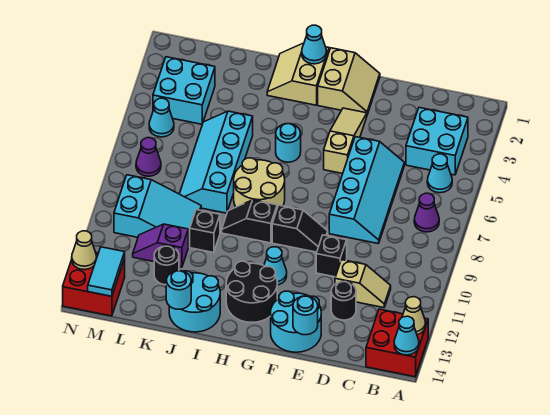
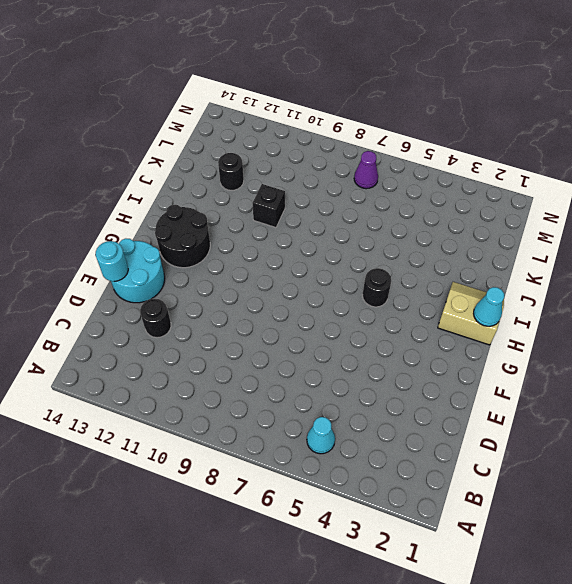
black round brick H5 level 1 -> cyan round brick H5 level 1
none -> red brick A13:B14 level 1
none -> cyan brick B3:C4 level 1
none -> purple cone B7 level 1
none -> tan slope C11:D11 level 1 top D

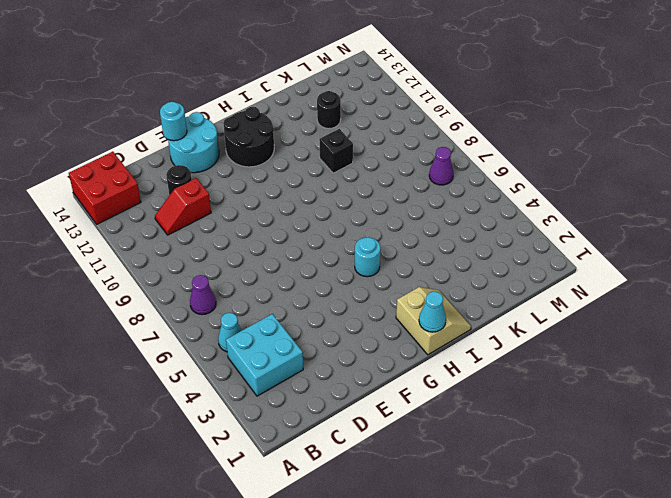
red slope C11:D11 level 1 top D -> tan slope C11:D11 level 1 top D
none -> cyan slope D5:E8 level 1 top E
none -> black brick E10 level 1
none -> tan slope F1:G2 level 1 top G
none -> tan slope F3:F5 level 1 top 5

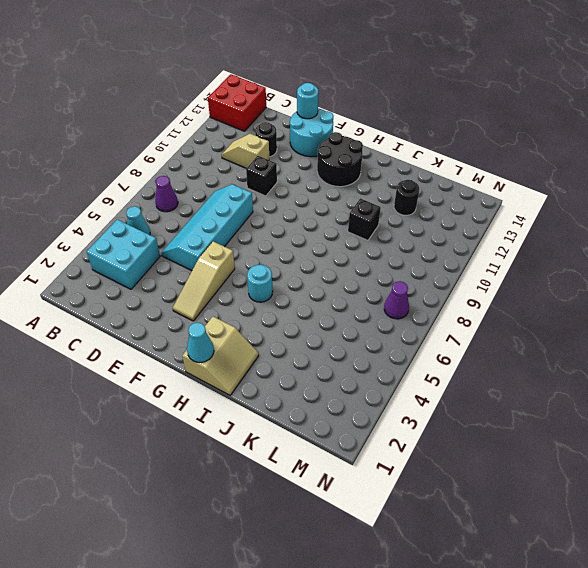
none -> tan slope F1:G2 level 1 top G
none -> black slope F9:G9 level 1 top G
none -> cyan cone G11 level 1
none -> tan round brick H7:I8 level 1

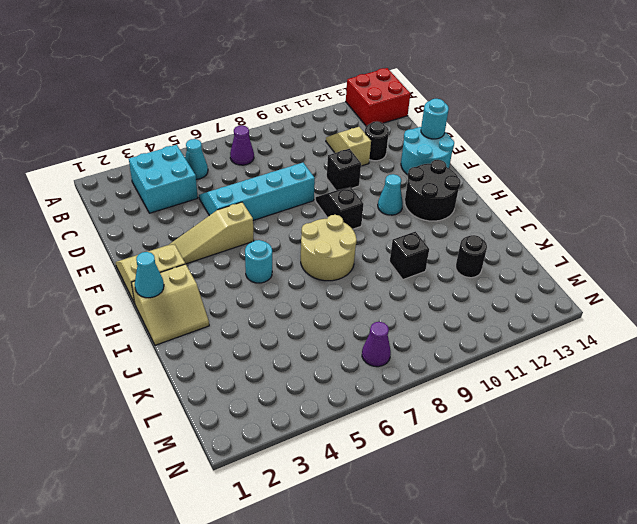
none -> black slope H9:I9 level 1 top H
none -> cyan round brick I13:J14 level 1
none -> cyan slope J5:K8 level 1 top J
none -> cyan slope K9:M10 level 1 top M

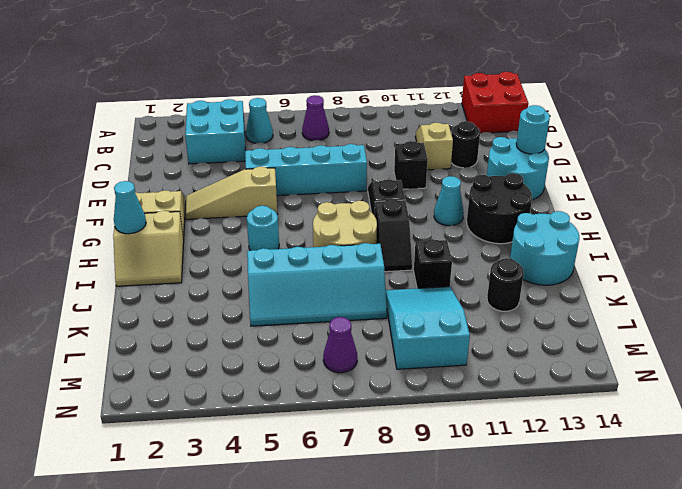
none -> purple slope K11:L11 level 1 top K
none -> cyan brick L3:M4 level 1
none -> cyan cone M5 level 1
none -> red brick M13:N14 level 1

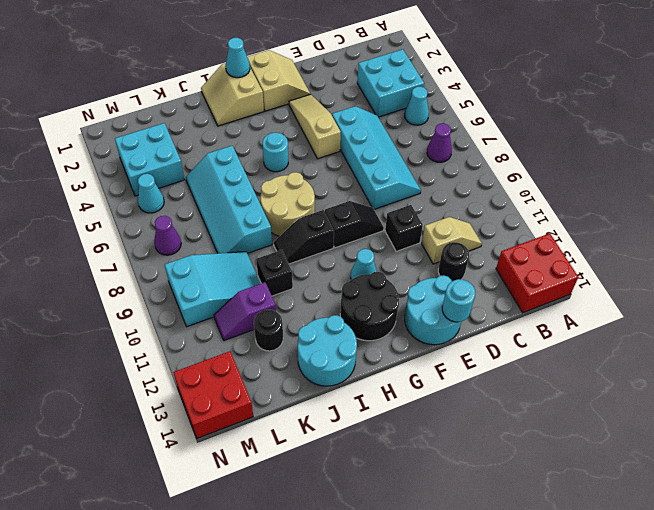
none -> tan cone A13 level 2
none -> cyan cone A14 level 2
none -> cyan round brick J14 level 2
none -> cyan tile M13:M14 level 2

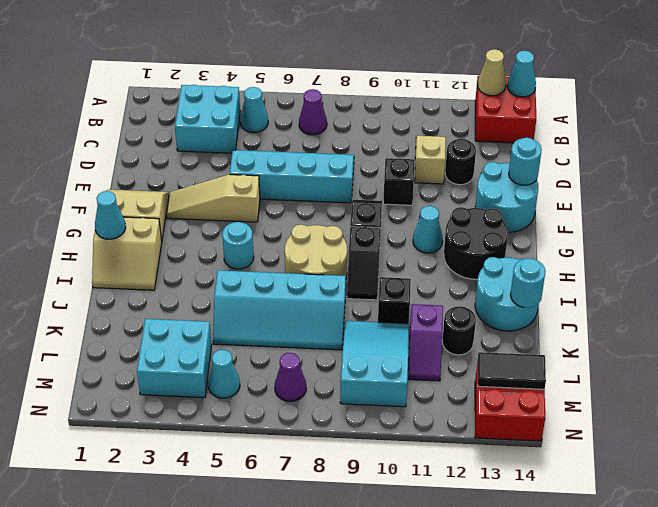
black tile M13:M14 level 2 -> cyan tile M13:M14 level 2
none -> tan cone N13 level 2

